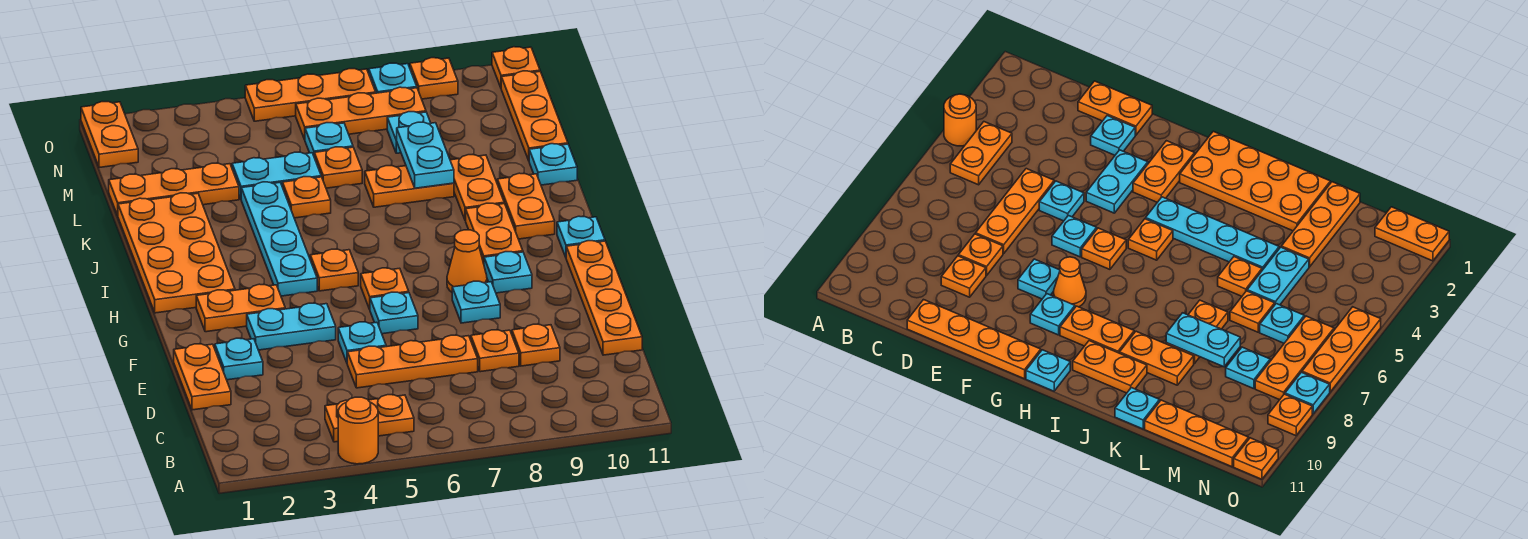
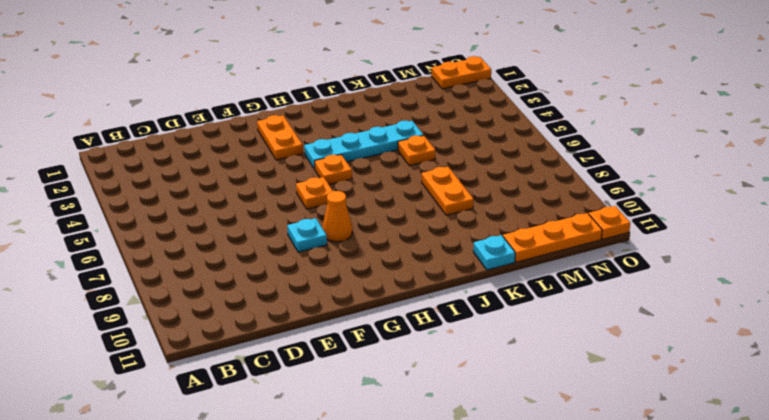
none -> orange round brick A4 level 1
none -> orange plate B4:B5 level 1
none -> orange plate D1:E1 level 1
none -> orange plate D5:D7 level 1

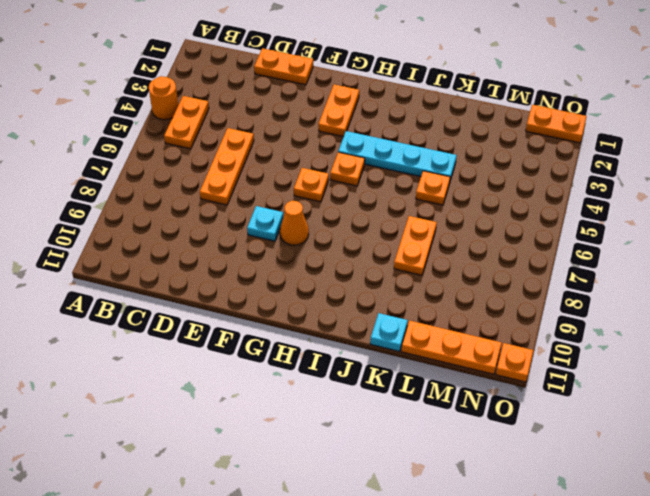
none -> orange plate D8 level 1
none -> orange plate D9 level 1
none -> orange plate D11:G11 level 1
none -> cyan plate E2 level 1

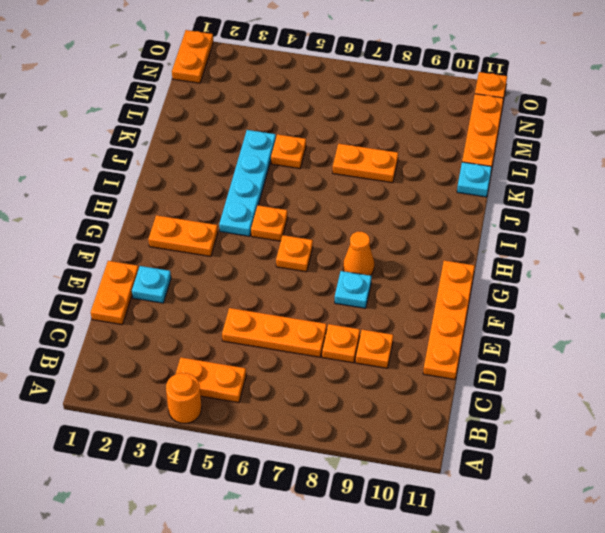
none -> cyan plate E5 level 1
none -> cyan plate F3:F4 level 1
none -> cyan plate F6 level 1
none -> cyan plate G9 level 1

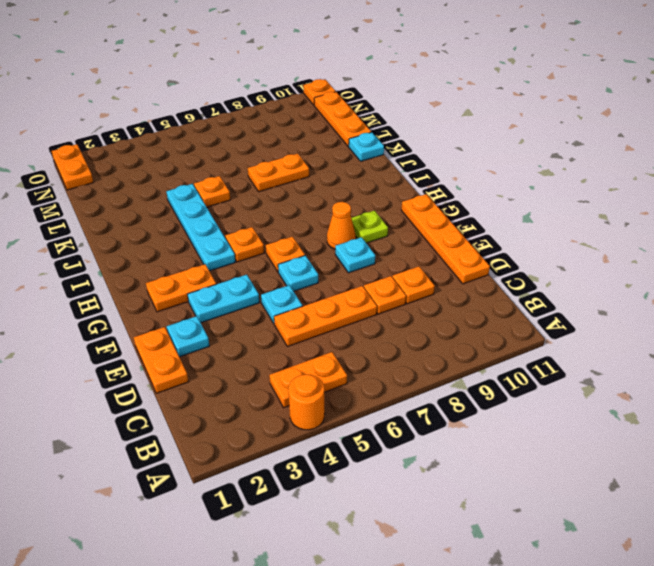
lime plate G9 level 1 -> cyan plate G9 level 1
none -> orange plate H1:K2 level 1
none -> orange plate H9:I9 level 1
none -> cyan plate H11 level 1
none -> orange plate I10:J10 level 1

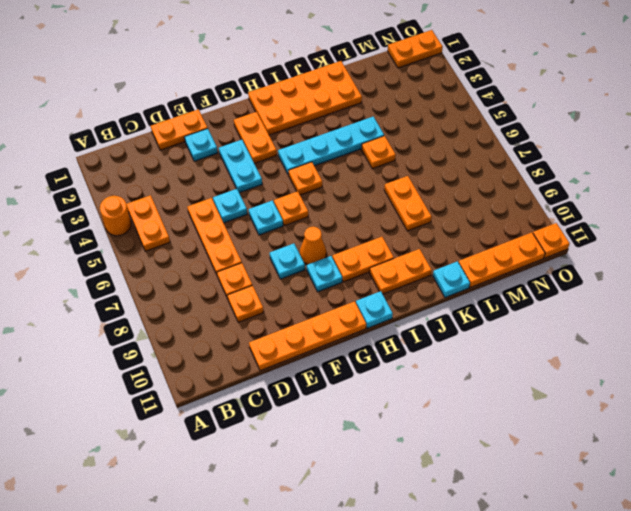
none -> orange plate J9:K9 level 1
none -> orange plate L1:L3 level 1
none -> cyan plate L4:L5 level 1
none -> orange plate L6 level 1

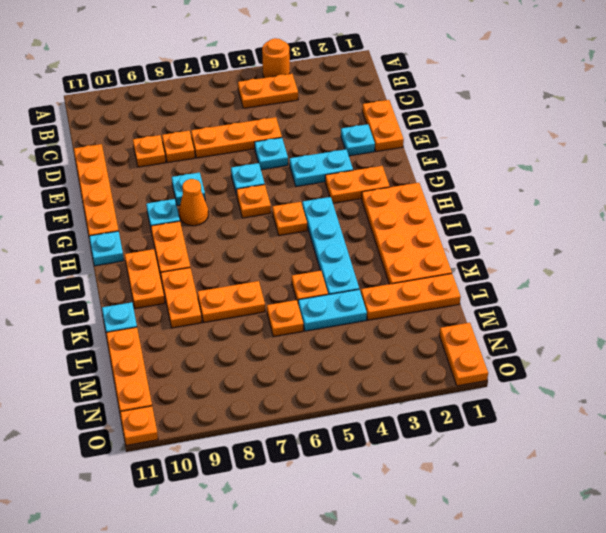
none -> cyan plate M6 level 1
none -> cyan plate M8 level 1
none -> orange plate N6:N8 level 1
none -> orange plate O5:O7 level 1

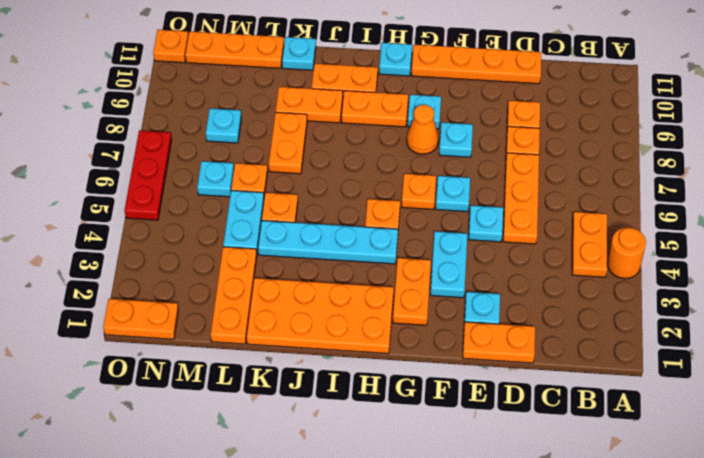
red plate O5:O7 level 1 -> orange plate O5:O7 level 1
none -> orange plate N6:N8 level 1
none -> cyan plate O8 level 1
none -> orange plate O9 level 1
none -> cyan plate K8:L8 level 2

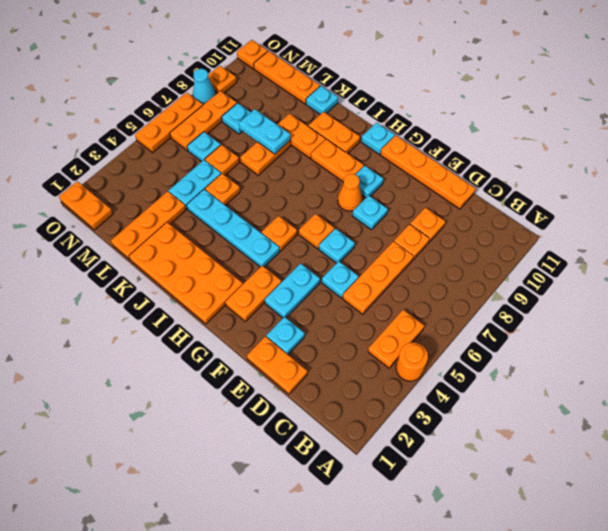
cyan cone O8 level 1 -> cyan plate O8 level 1

